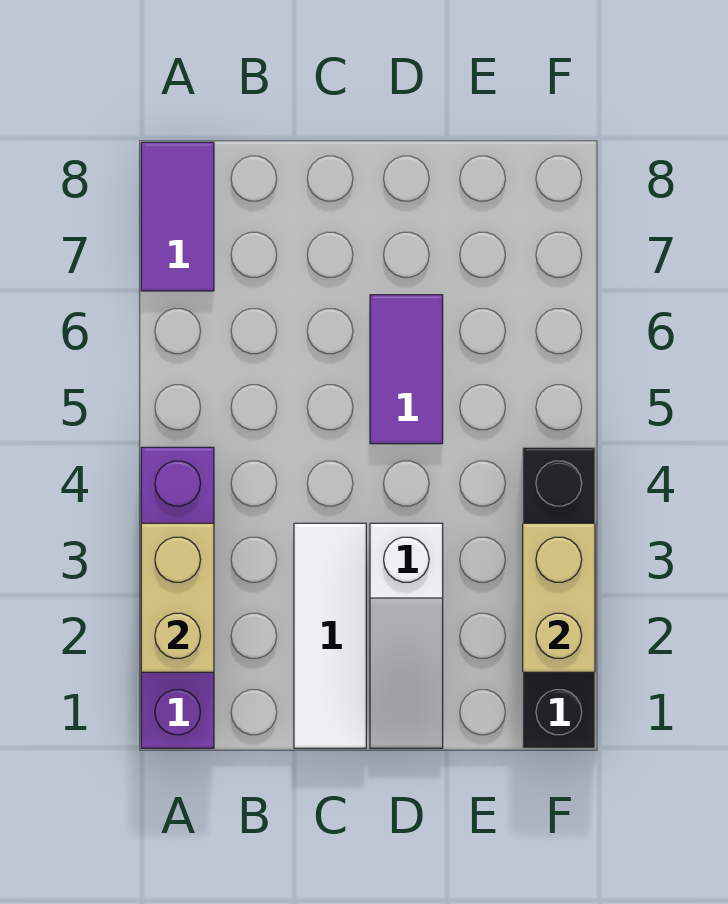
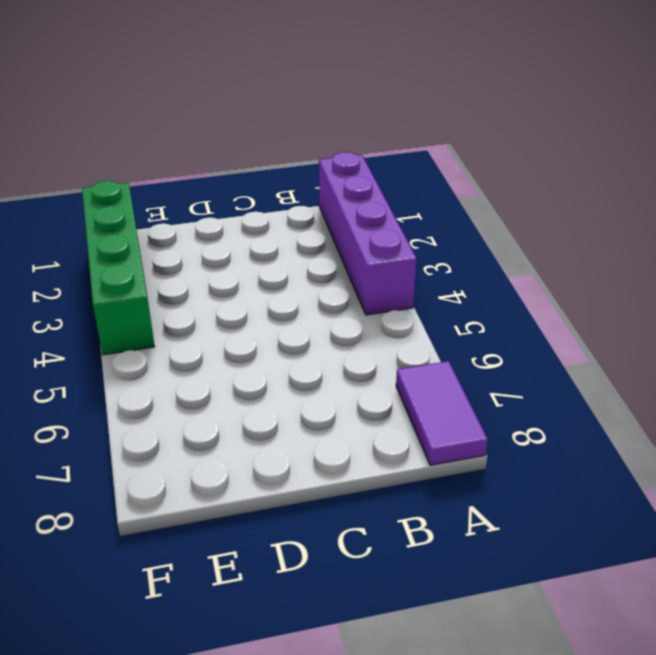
green brick F1:F4 level 1 -> black brick F1:F4 level 1
none -> white tile C1:C3 level 1
none -> white slope D1:D3 level 1 top 3

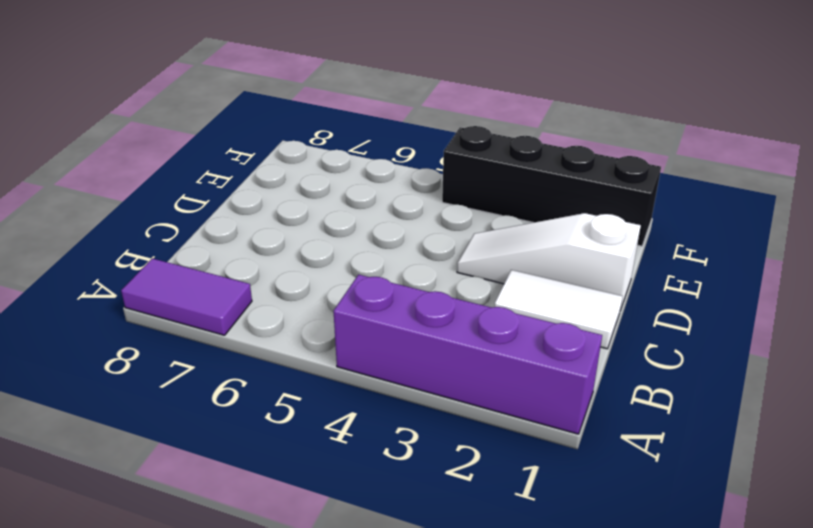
white tile C1:C2 level 1 -> white tile C1:C3 level 1
white slope D1:D3 level 1 top 1 -> white slope D1:D3 level 1 top 3
none -> purple tile D5:D6 level 1
none -> tan brick A2:A3 level 2

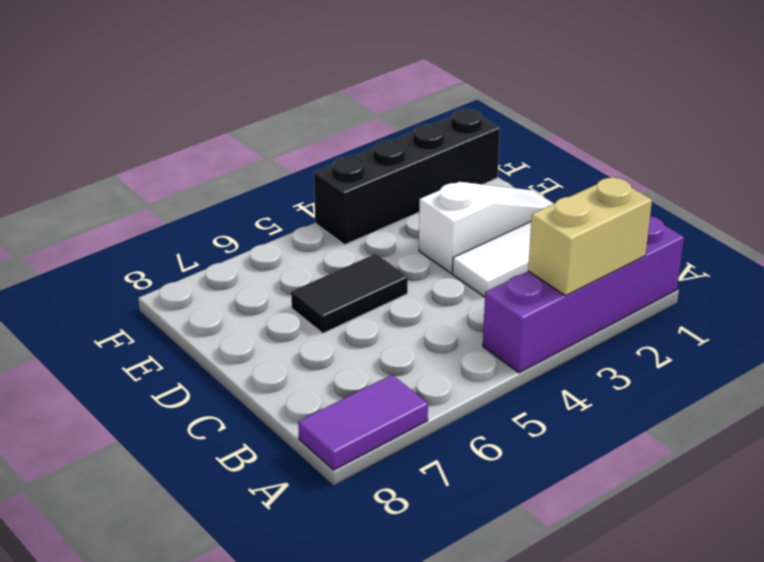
black tile D5:D6 level 1 -> purple tile D5:D6 level 1
none -> tan brick F2:F3 level 2

